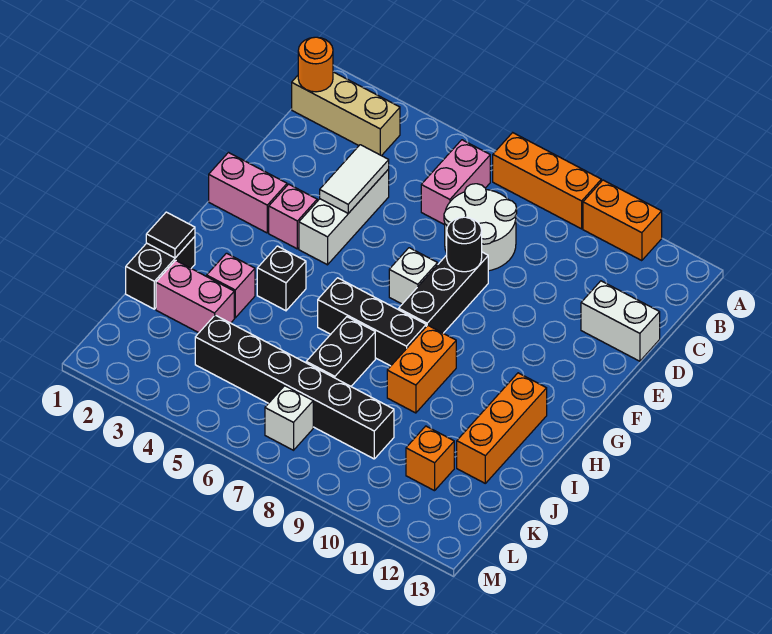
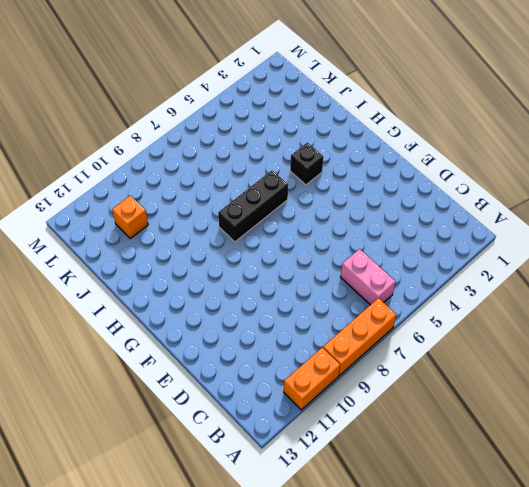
none -> tan brick B1:B3 level 1
none -> white round brick C7:D8 level 1
none -> white brick D4:F4 level 1

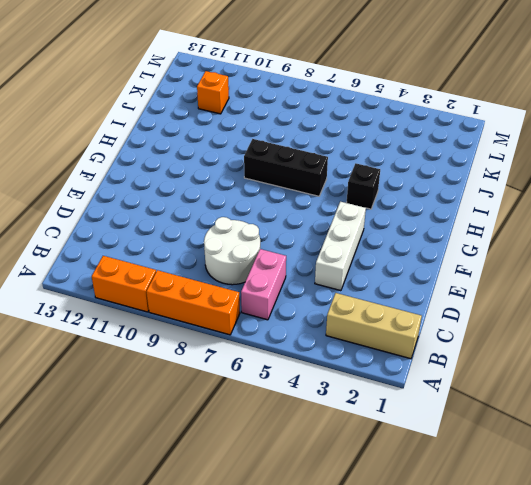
none -> white brick D12:D13 level 1
none -> black brick E8:G8 level 1
none -> pink brick F1:F2 level 1

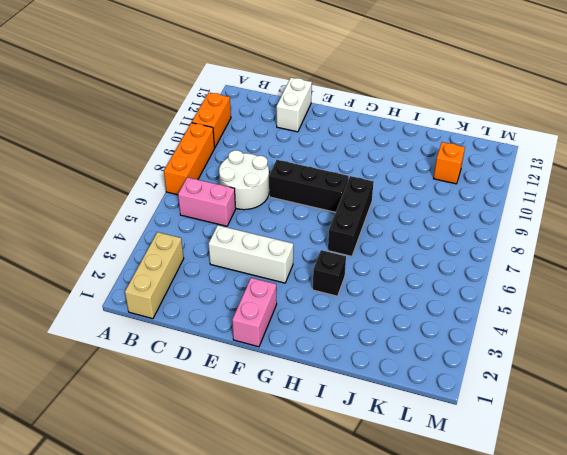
none -> pink brick F3 level 1
none -> white brick F7 level 1
none -> orange brick H9:I9 level 1

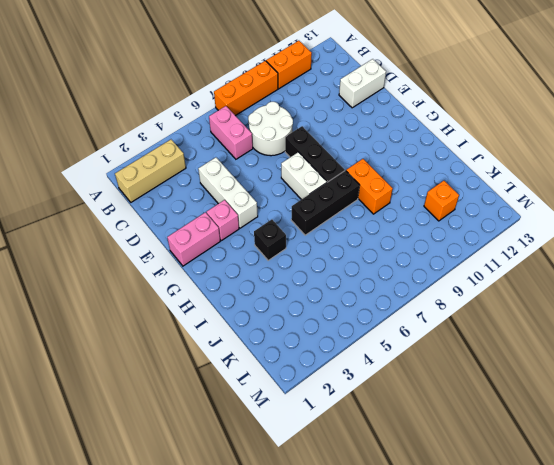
white brick F7:G7 level 1 -> white brick F7 level 1
none -> orange brick H12:J12 level 1
none -> black brick I1:J1 level 1
none -> pink brick I3 level 1

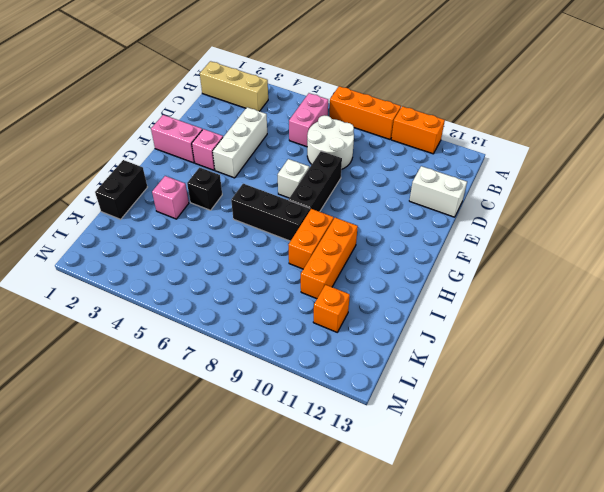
orange brick H10:J10 level 1 -> orange brick H12:J12 level 1
none -> black brick I7:J7 level 1
none -> pink brick J2:J3 level 1
none -> black brick K4:K9 level 1

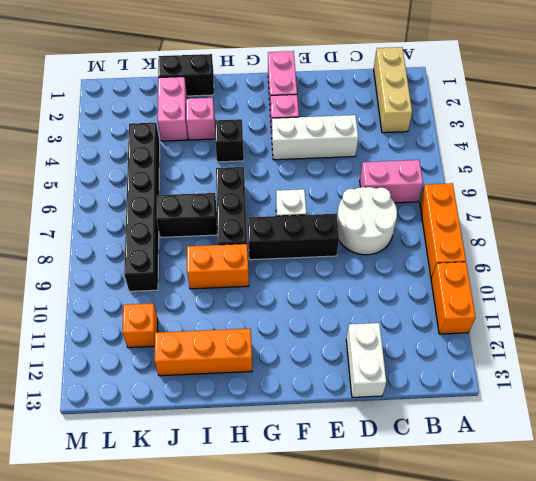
none -> white brick L7 level 1
none -> orange round brick B1 level 2
none -> white tile D4:E4 level 2

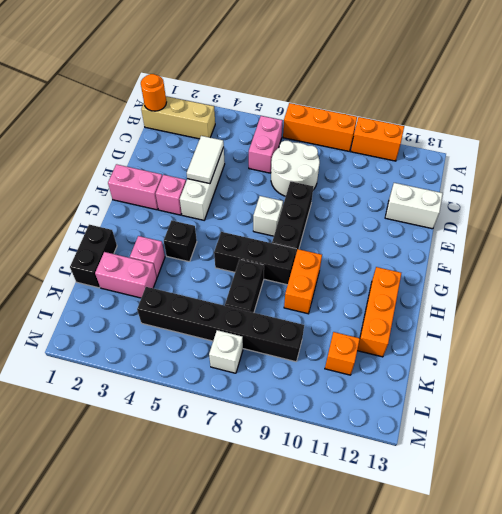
none -> black round brick E8 level 2
none -> black tile I1 level 2

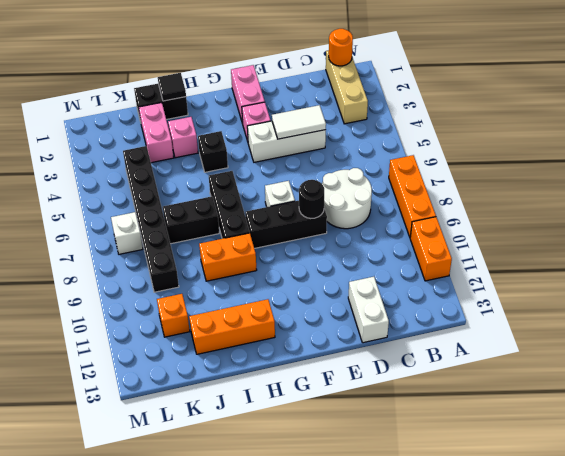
none -> pink brick B6:C6 level 1

